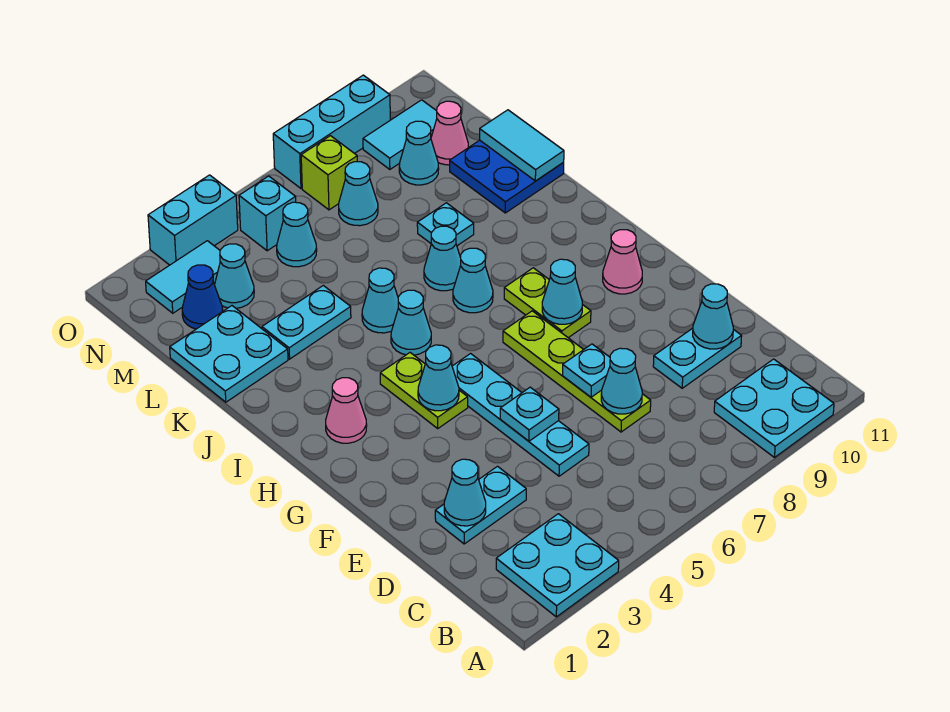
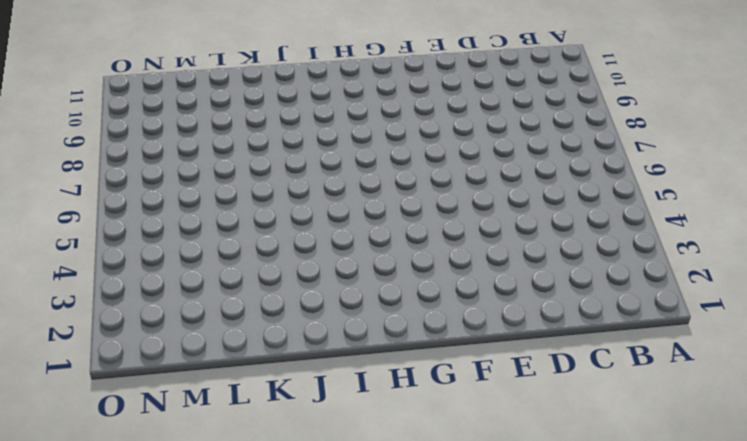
none -> cyan plate A2:B3 level 1
none -> cyan plate A9:B10 level 1
none -> cyan plate D2:D3 level 1
none -> cyan plate D5:G5 level 1

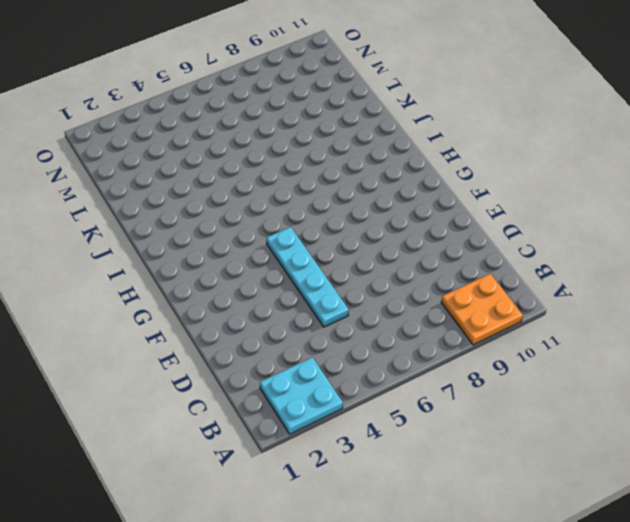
orange plate A9:B10 level 1 -> cyan plate A9:B10 level 1
none -> cyan plate D2:D3 level 1
none -> lime plate D7:G7 level 1
none -> cyan plate D9:D10 level 1
none -> lime plate G4:H4 level 1

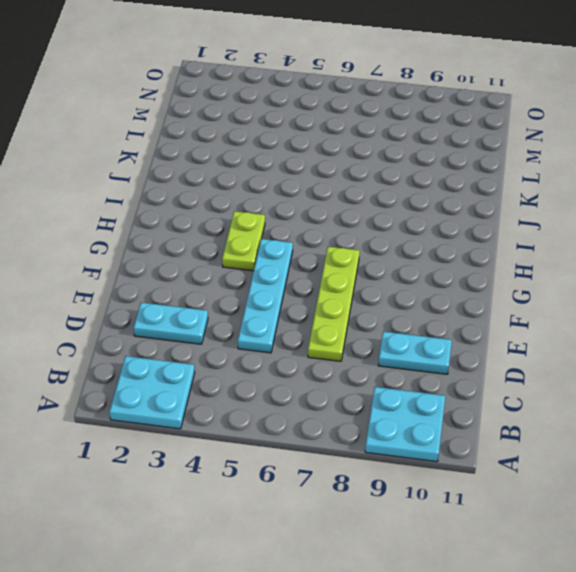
none -> lime plate G8:H8 level 1
none -> pink cone G10 level 1
none -> pink cone H2 level 1
none -> cyan cone I5 level 1

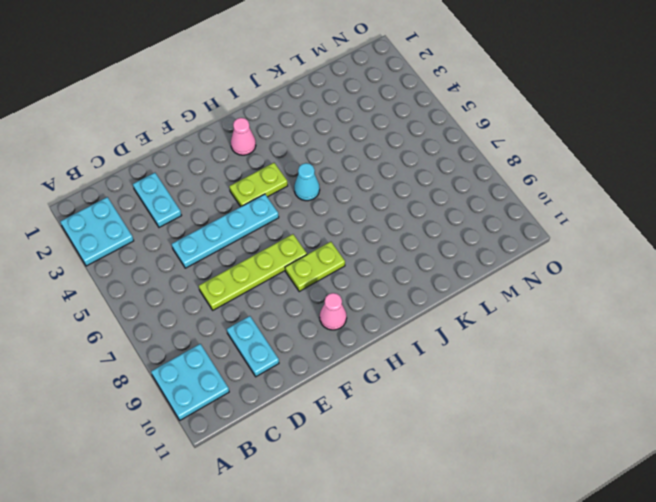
none -> cyan cone I7 level 1
none -> cyan cone J5 level 1
none -> cyan cone J7 level 1
none -> cyan plate K1:L2 level 1

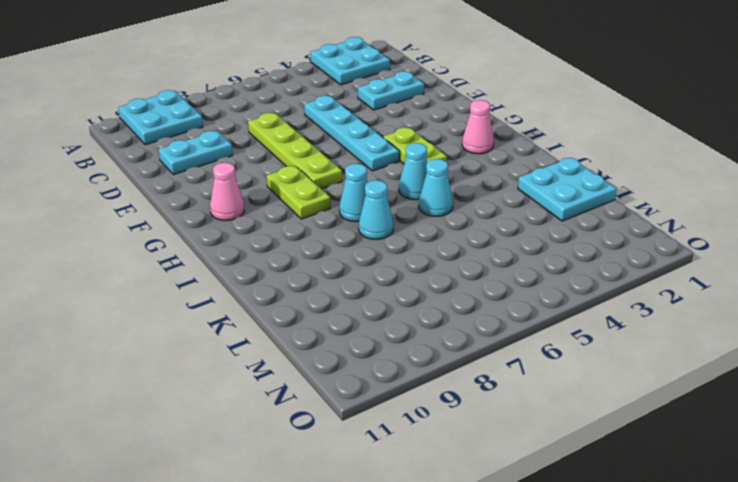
none -> cyan plate K3:K4 level 1
none -> cyan plate K8 level 1
none -> blue plate K10:L11 level 1
none -> blue cone M2 level 1

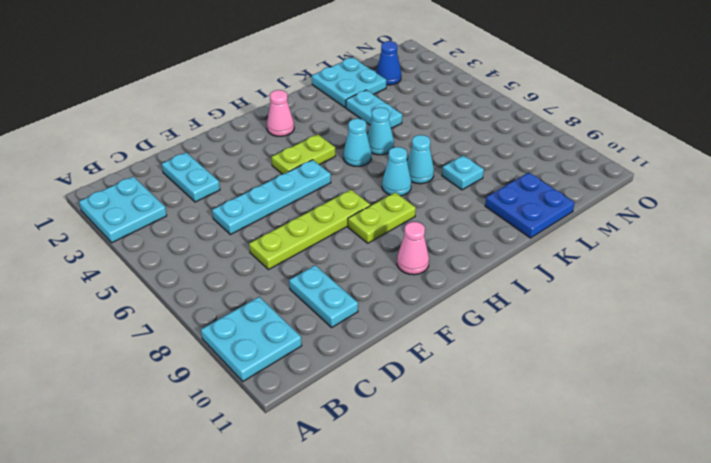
none -> cyan cone M3 level 1
none -> cyan cone M5 level 1
none -> cyan cone M7 level 1
none -> cyan cone M9 level 1

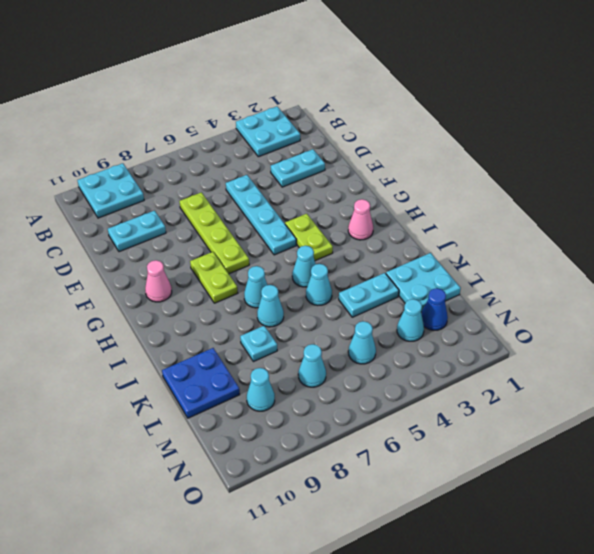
none -> pink cone M10 level 1
none -> cyan tile N2:N3 level 1
none -> cyan brick N5 level 1
none -> lime brick N7 level 1

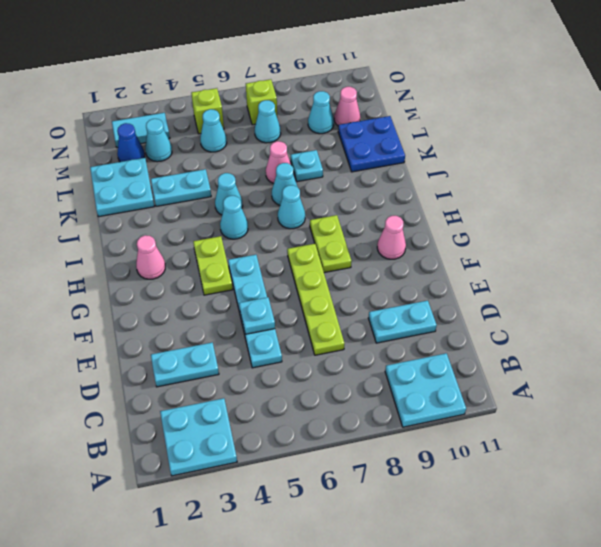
pink cone K7 level 1 -> none
lime brick N5 level 1 -> cyan brick N5 level 1
none -> cyan tile N9:N10 level 1
none -> cyan brick O3:O4 level 1
none -> cyan brick O7:O9 level 1
none -> cyan cone D2 level 2

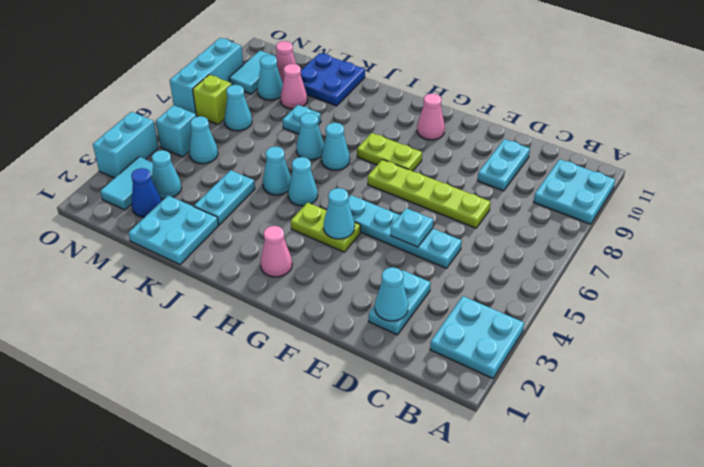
pink cone L9 level 1 -> none
none -> cyan cone D7 level 2
none -> cyan cone D10 level 2
none -> cyan plate E7 level 2
none -> cyan cone G8 level 2

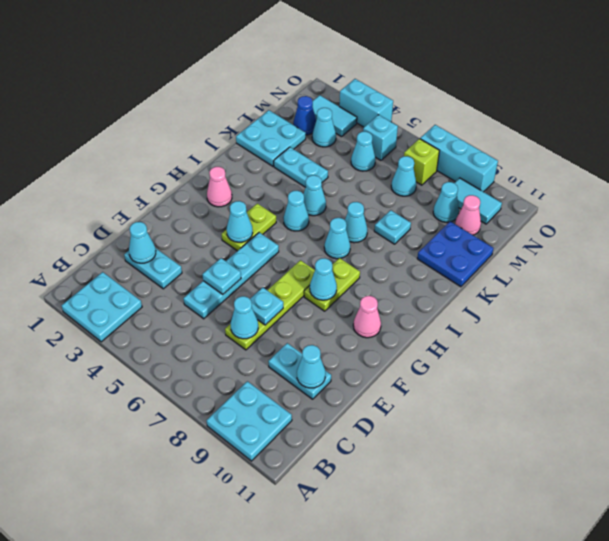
none -> cyan tile K11:L11 level 2

